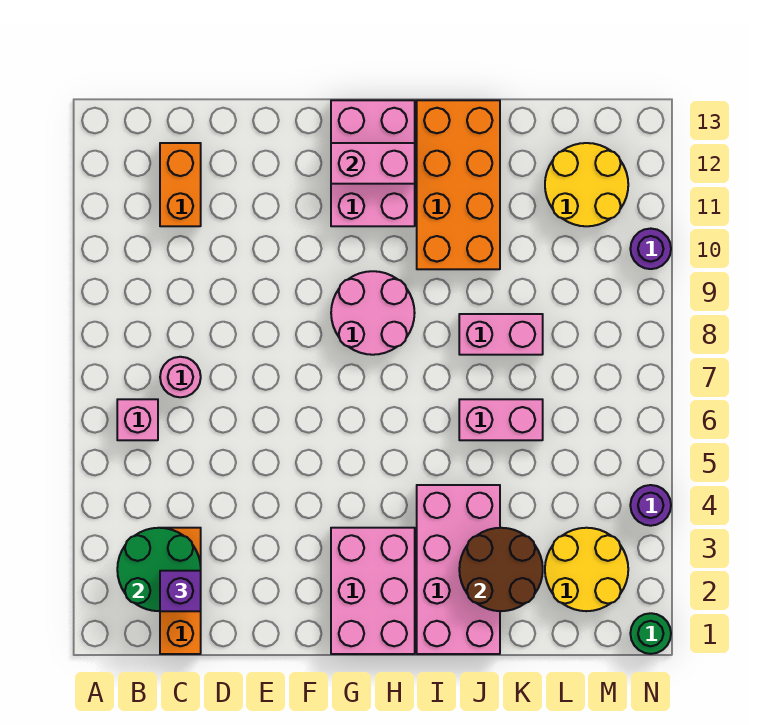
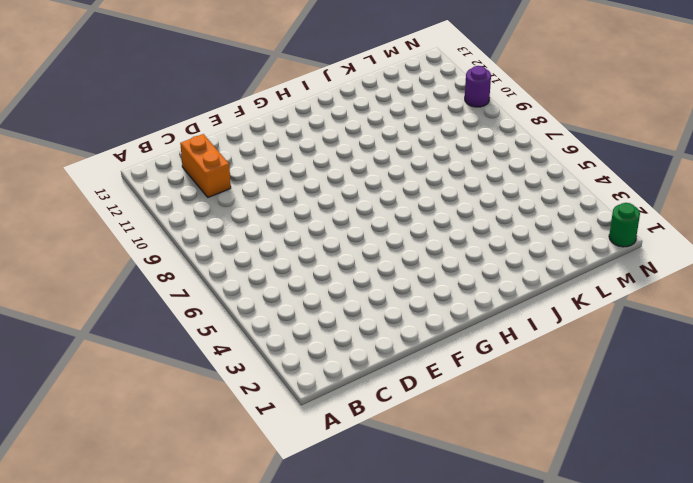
none -> pink brick B6 level 1
none -> orange brick C1:C3 level 1
none -> pink round brick C7 level 1

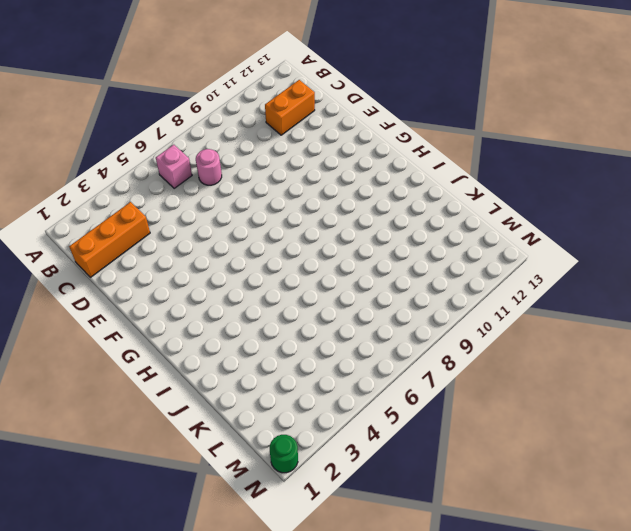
none -> pink brick G1:H3 level 1
none -> pink round brick G8:H9 level 1
none -> pink brick G11:H13 level 1

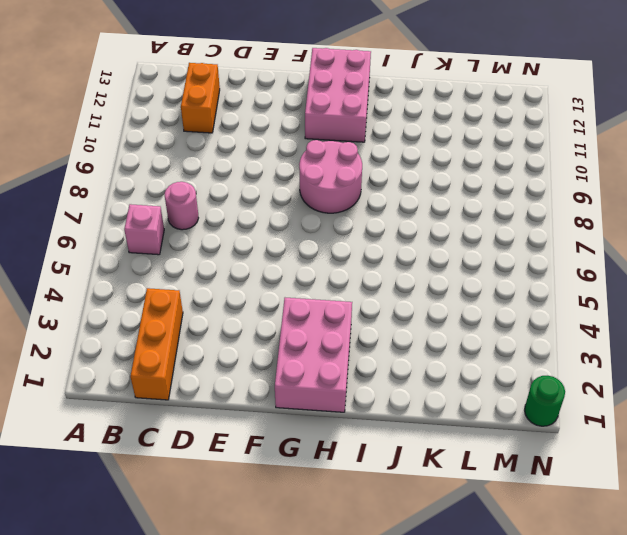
none -> pink brick I1:J4 level 1
none -> orange brick I10:J13 level 1
none -> pink brick J6:K6 level 1

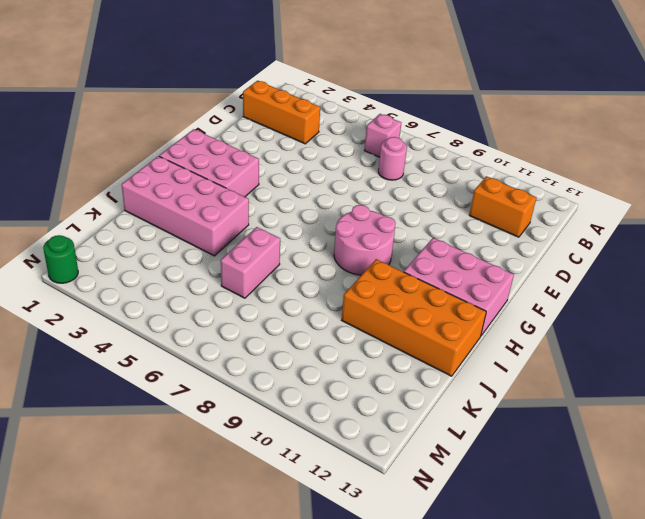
none -> pink brick J8:K8 level 1
none -> yellow round brick L2:M3 level 1
none -> yellow round brick L11:M12 level 1

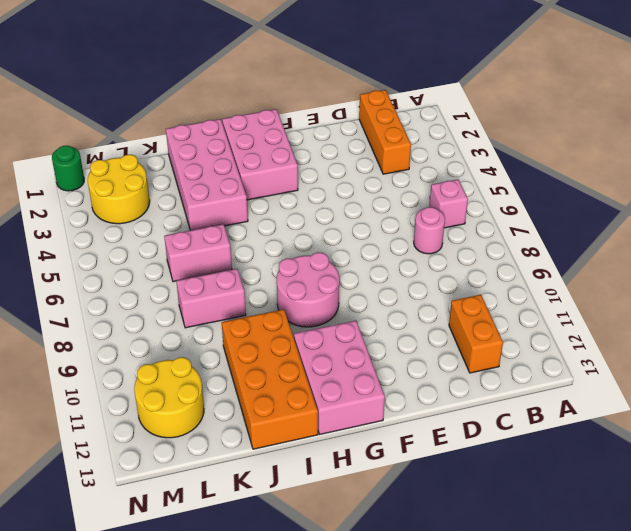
none -> purple round brick N4 level 1
none -> purple round brick N10 level 1
none -> green round brick B2:C3 level 2

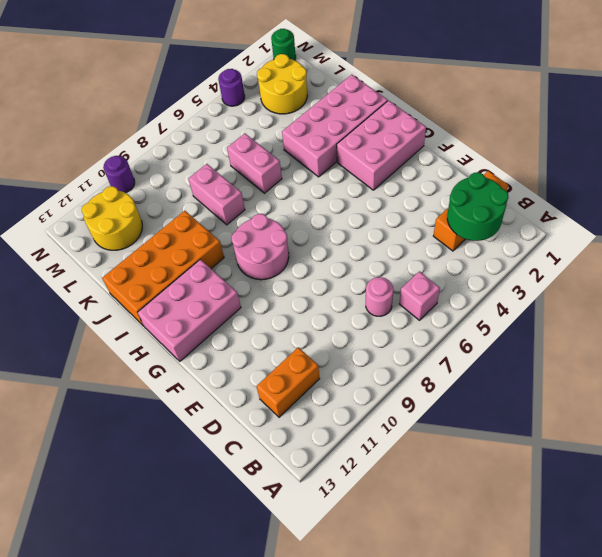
none -> pink brick G12:H12 level 2
none -> brown round brick J2:K3 level 2
none -> purple brick C2 level 3

